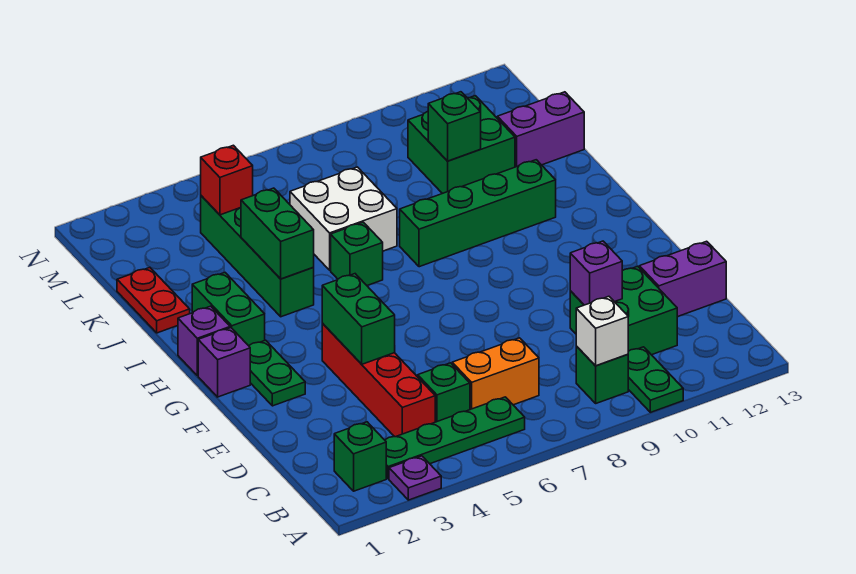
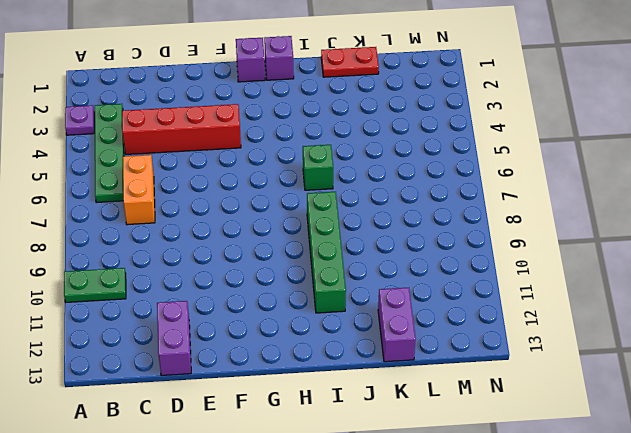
none -> green brick B2 level 1
none -> green brick B9 level 1
none -> green brick C5 level 1

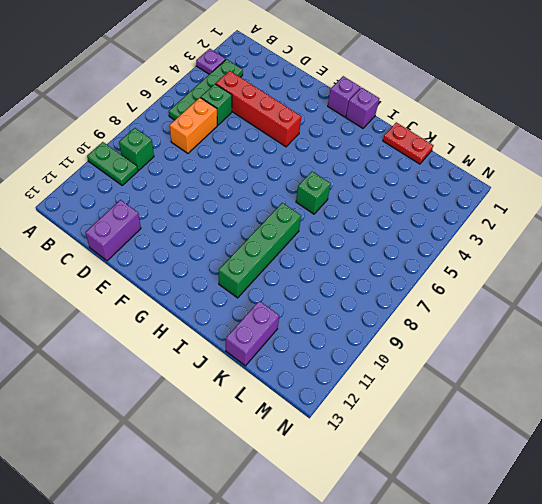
none -> green brick B2 level 1
none -> green brick C10:D11 level 1
none -> green plate F2:G2 level 1

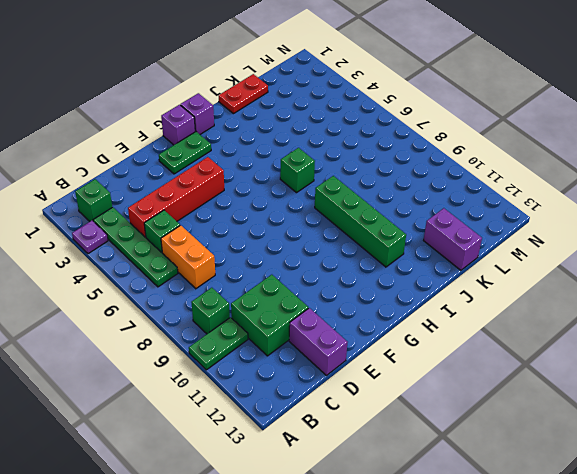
none -> green brick H2:I2 level 1
none -> green brick I4:L4 level 1
none -> white brick J6:K7 level 1

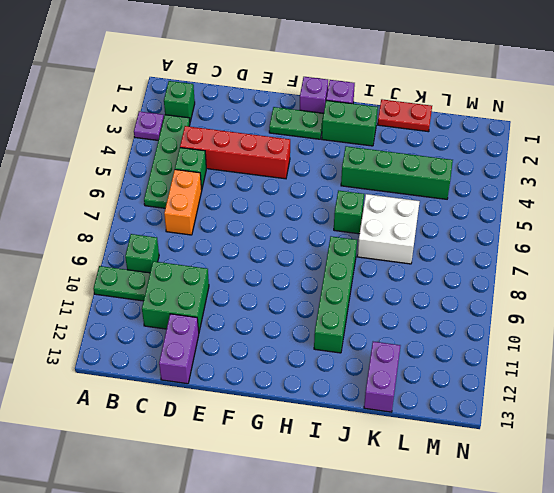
none -> green brick K10:L11 level 1
none -> white brick B9 level 2
none -> purple brick D10 level 2

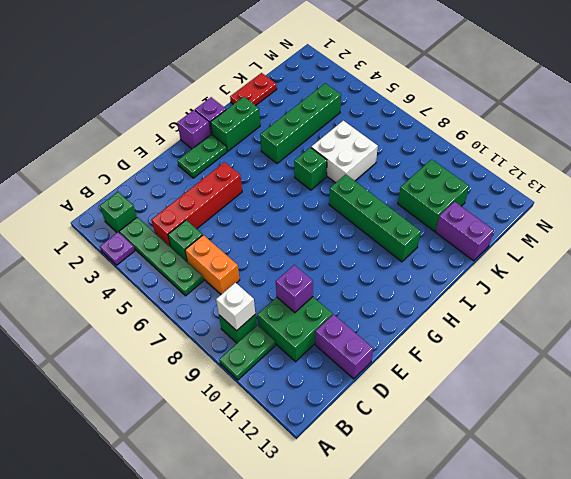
none -> green brick E4:F4 level 2
none -> green brick I4:J4 level 2
none -> green brick K10 level 2

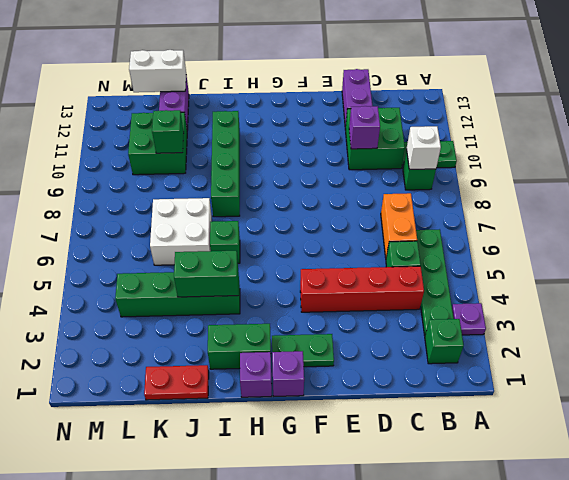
white brick K13:L13 level 2 -> none
none -> green brick E4:F4 level 2
none -> red brick L4 level 2

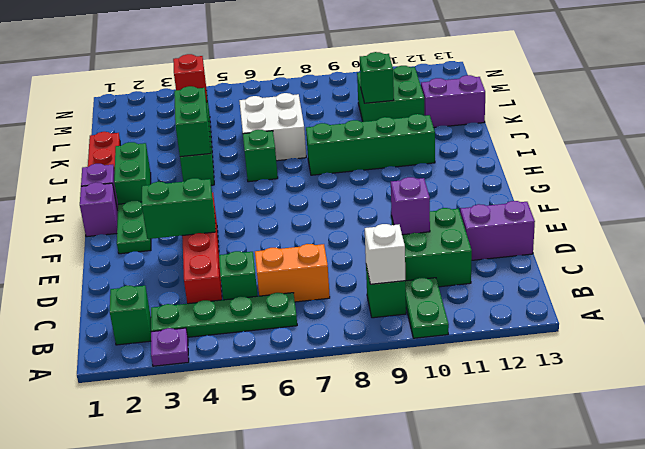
green brick E3:E4 level 2 -> green brick E4:F4 level 2

